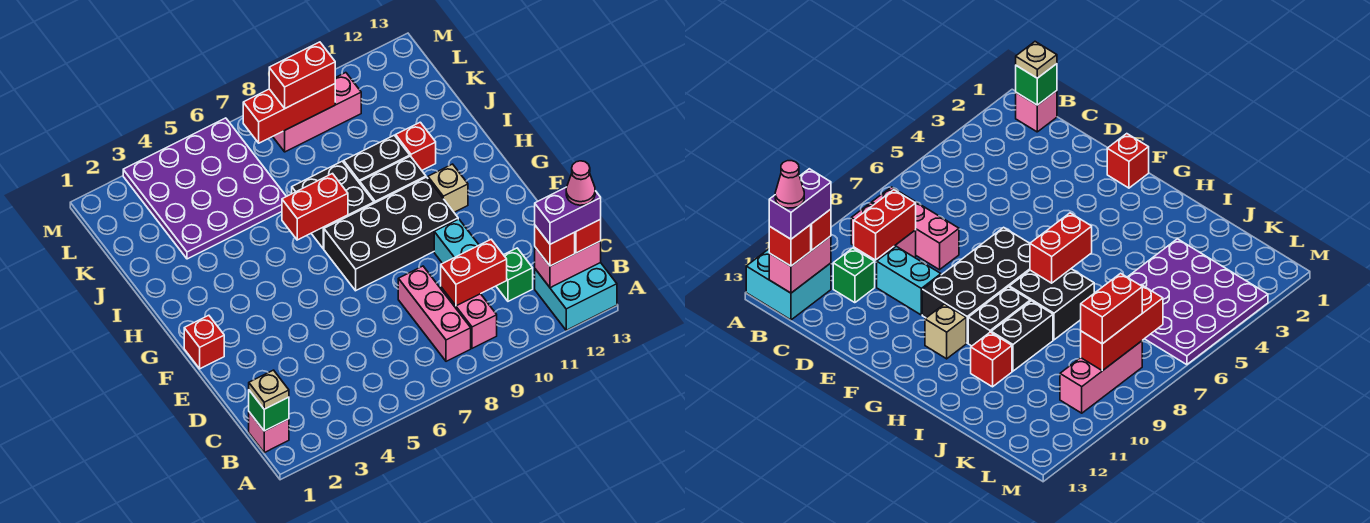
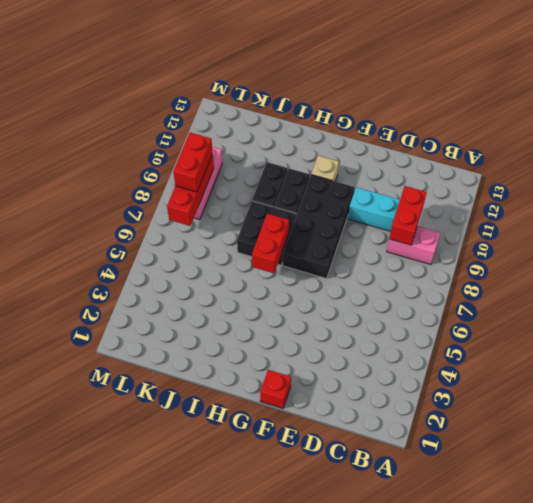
none -> cyan brick A12:B13 level 1
none -> pink brick B1 level 1
none -> pink brick B8:D8 level 1

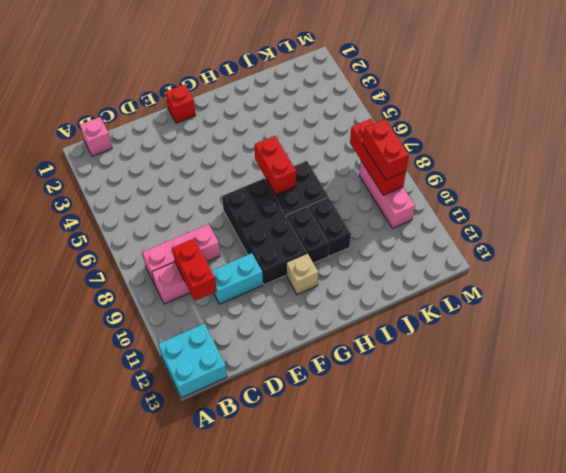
none -> green brick C11 level 1
none -> red brick I11 level 1
none -> purple plate J3:M6 level 1

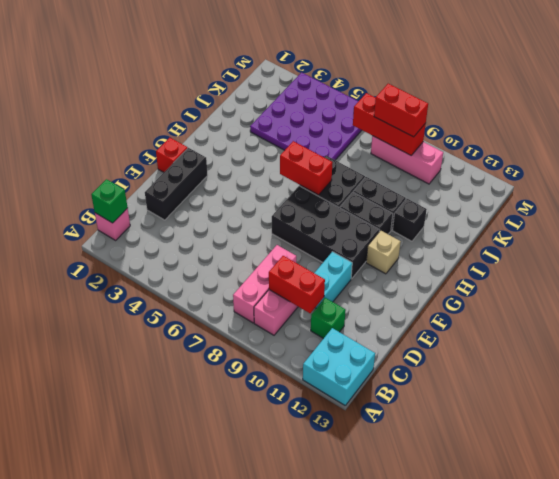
black brick D2:F2 level 1 -> none
black brick I11 level 1 -> red brick I11 level 1
none -> pink brick B12:B13 level 2
none -> tan plate B1 level 3
none -> red brick B12 level 3

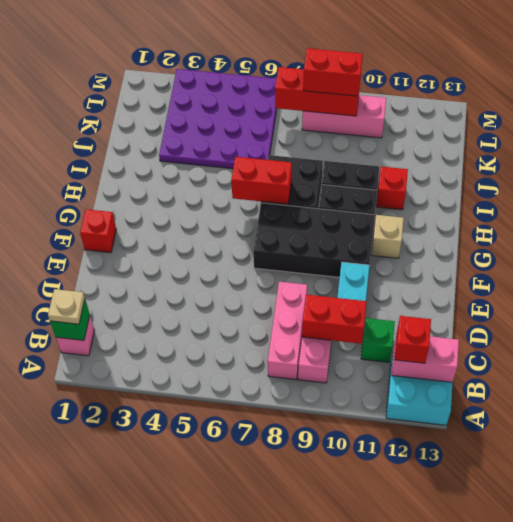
none -> red brick B13 level 3
none -> purple brick B12:B13 level 4
none -> pink cone B13 level 5

